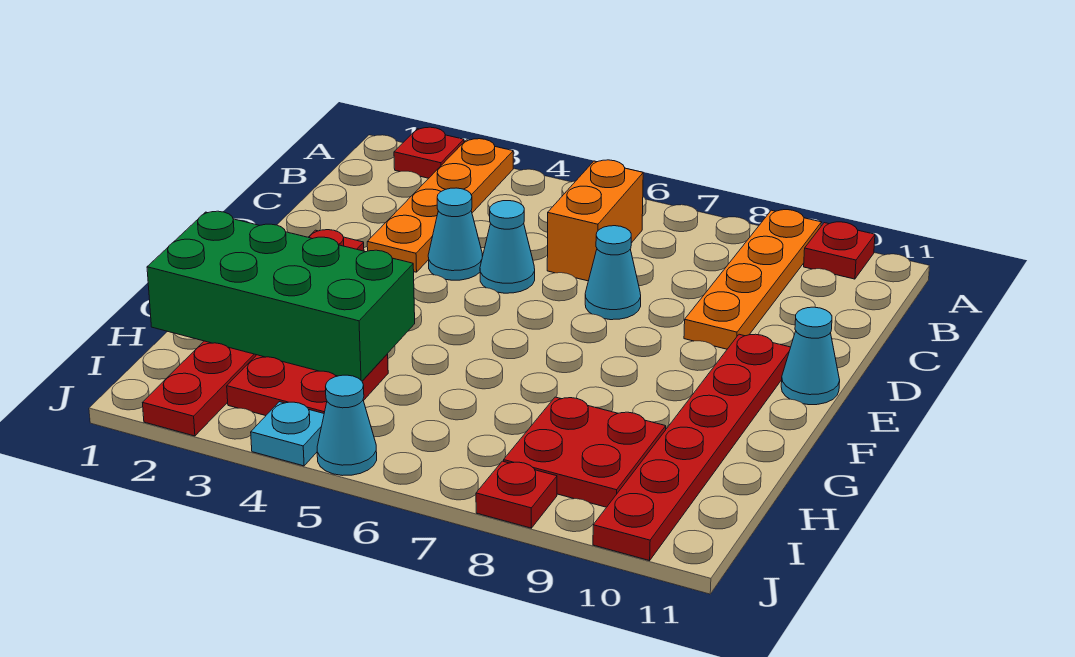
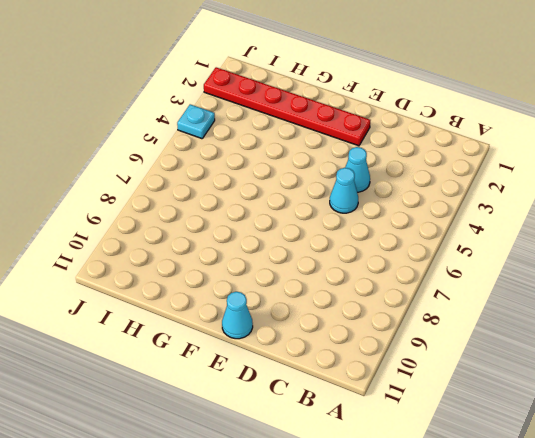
none -> red plate A2 level 1
none -> orange plate A3:D3 level 1
none -> orange plate A9:D9 level 1

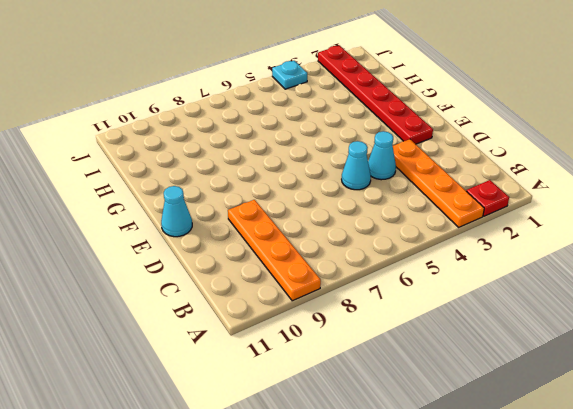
none -> red plate A10 level 1
none -> orange brick B6:C6 level 1
none -> cyan cone D7 level 1

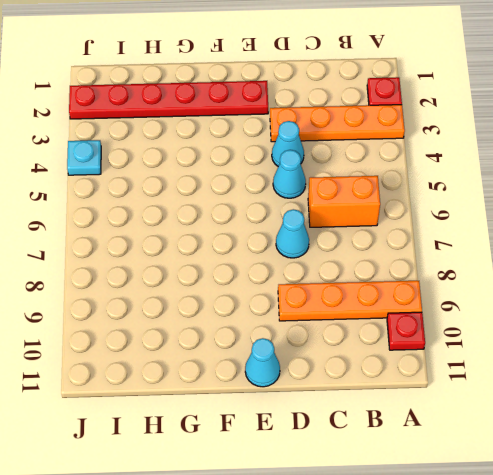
none -> red plate E10:J10 level 1
none -> red plate H3:I4 level 1
none -> red plate H8:I9 level 1

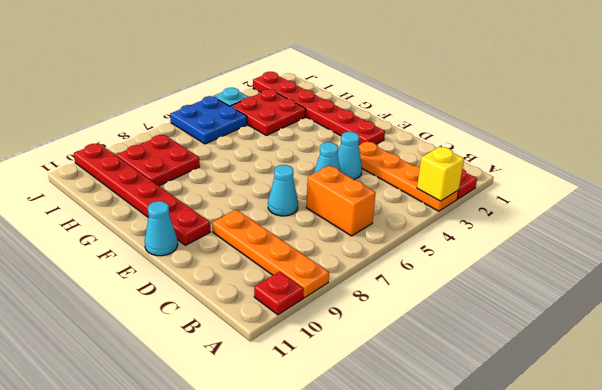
yellow brick A3 level 2 -> none
blue plate I5:J6 level 1 -> cyan cone J5 level 1
none -> red plate J8 level 1
none -> green brick G1:H4 level 2

